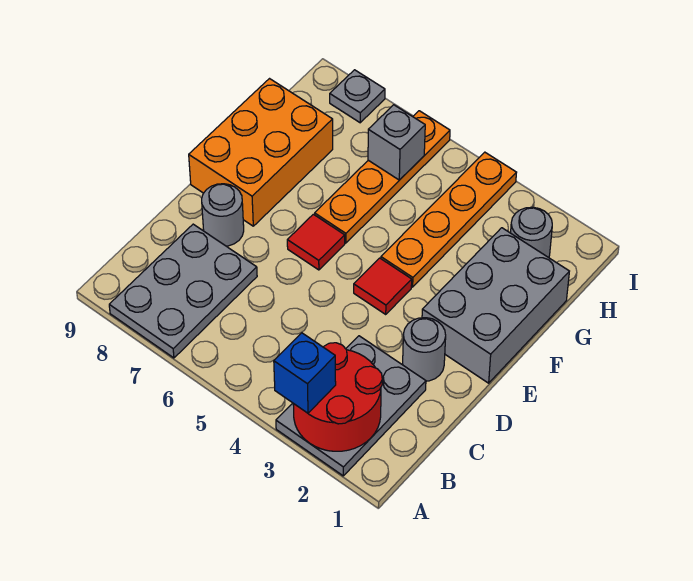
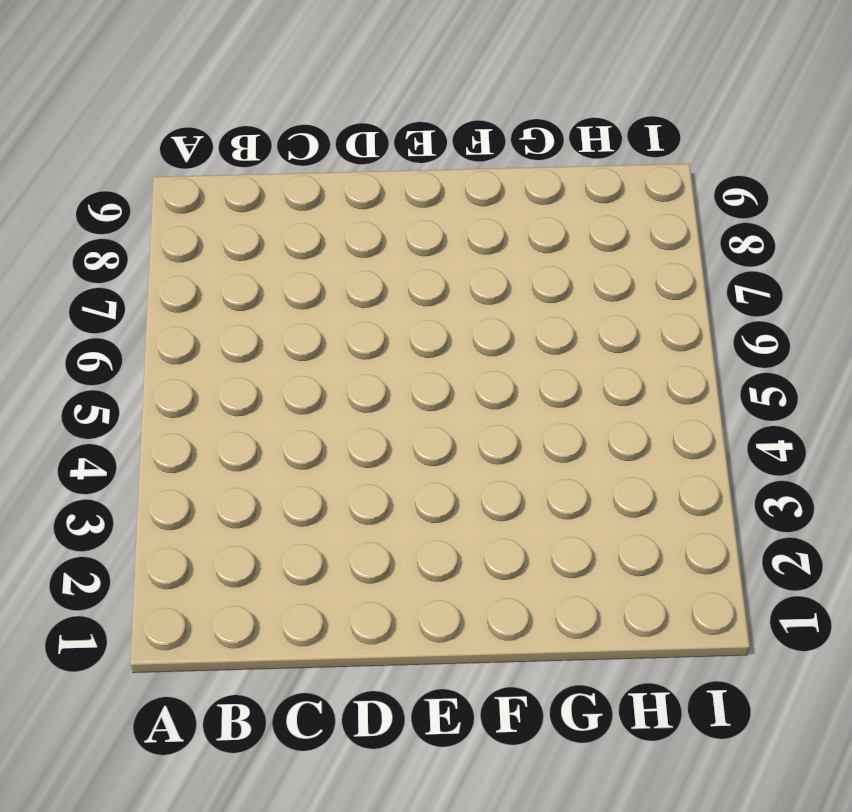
none -> grey plate A2:C3 level 1
none -> grey plate A7:C8 level 1
none -> grey round brick D2 level 1

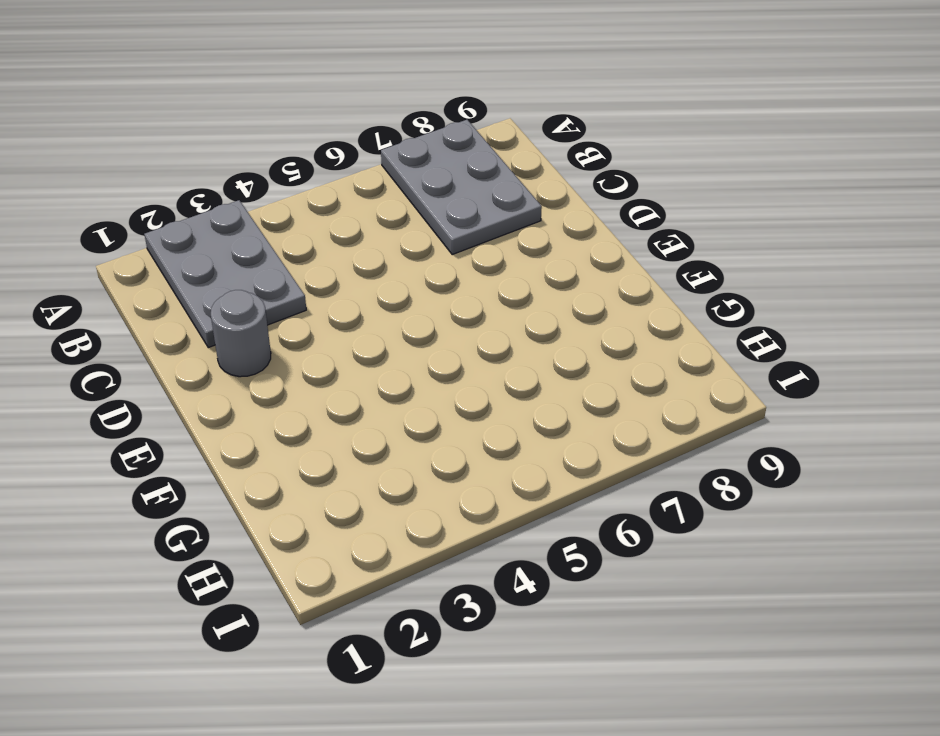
none -> grey round brick D8 level 1
none -> grey brick E1:G2 level 1
none -> red tile E4 level 1

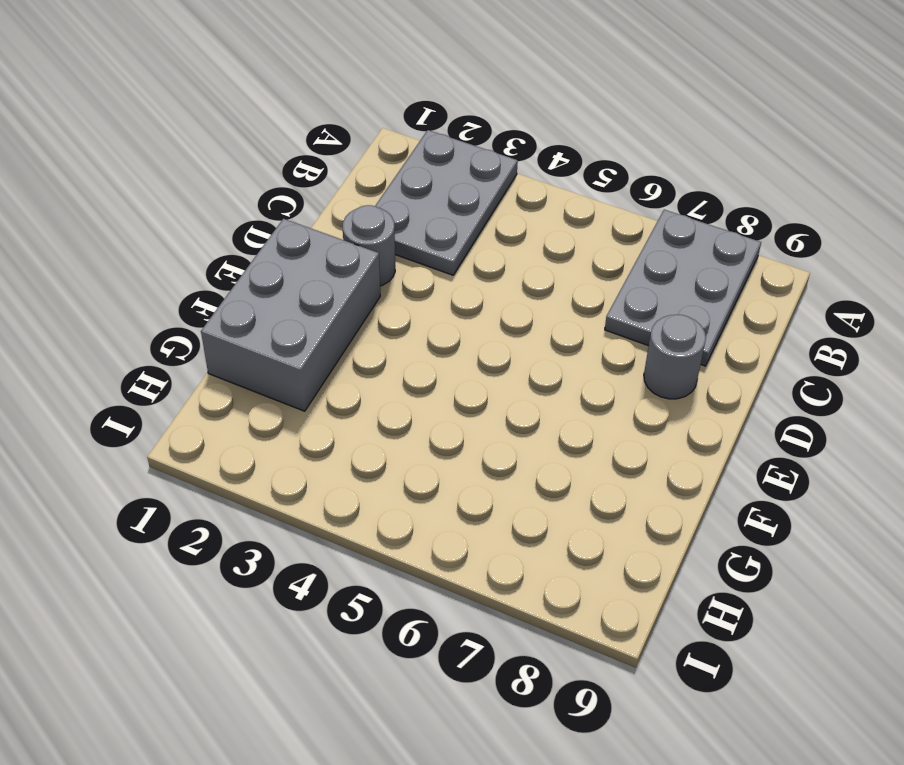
none -> red tile E4 level 1
none -> red tile E6 level 1
none -> orange brick E8:G9 level 1

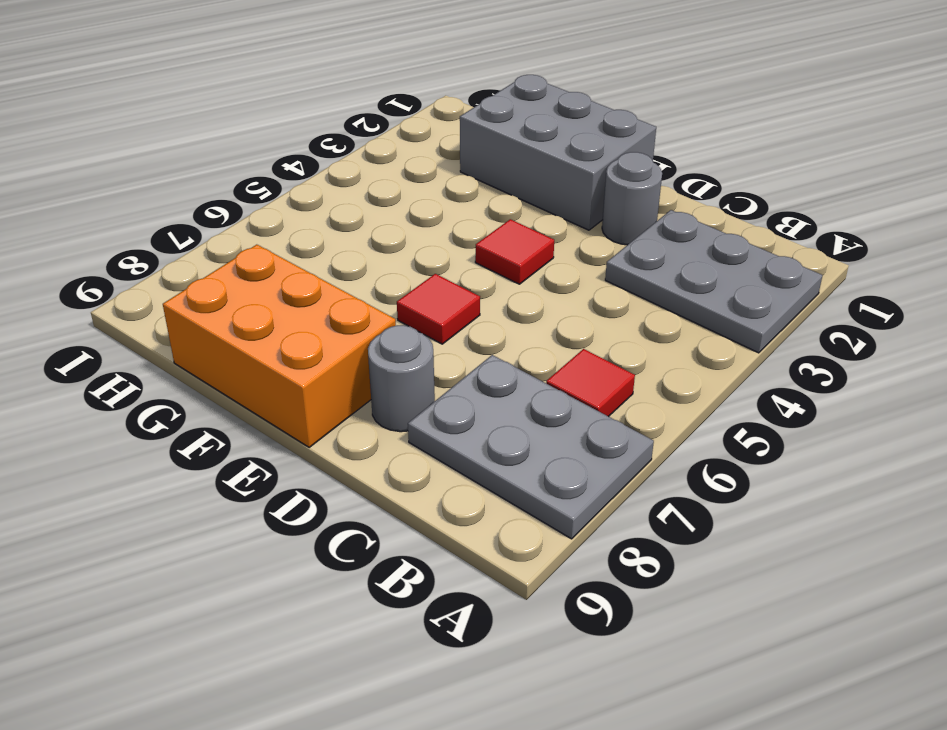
red tile B6 level 1 -> none
none -> orange plate F4:I4 level 1
none -> orange plate F6:I6 level 1
none -> grey round brick H2 level 1

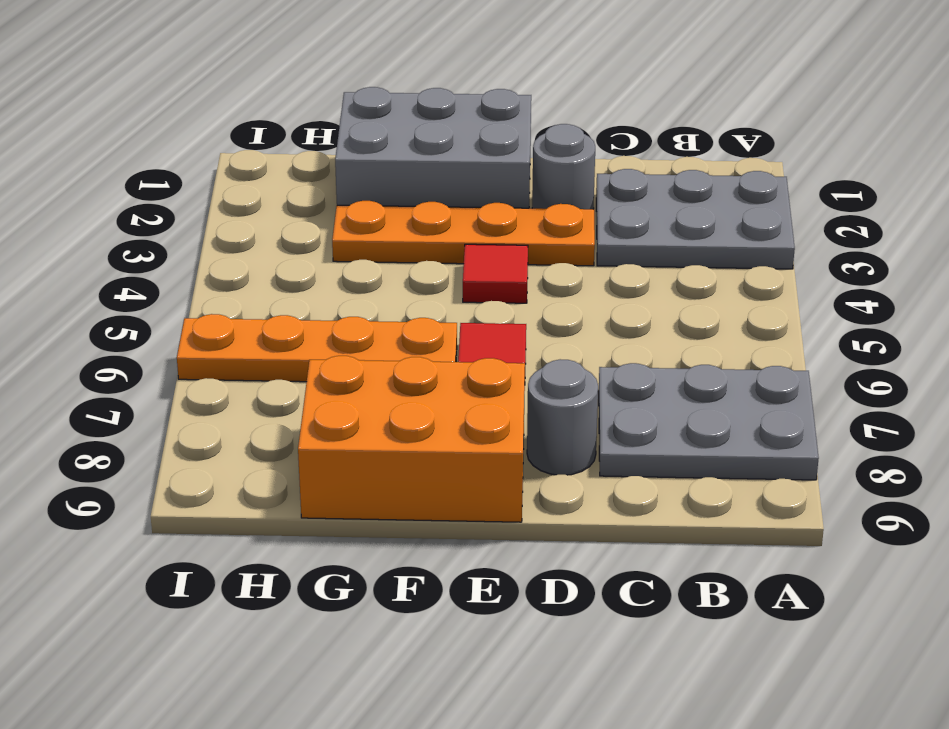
orange plate D3:G3 level 1 -> orange plate F4:I4 level 1
none -> grey round brick H2 level 1
none -> grey plate I8 level 1
none -> red round brick A2:B3 level 2

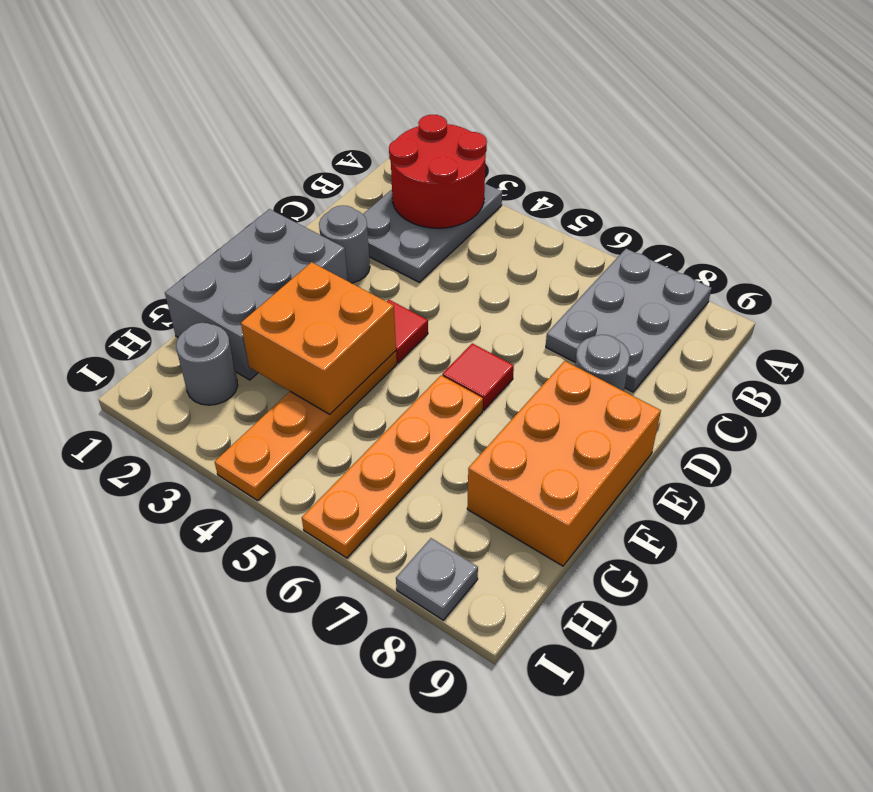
orange brick F3:G4 level 2 -> none
none -> grey brick H6 level 2
none -> blue brick A3 level 3

